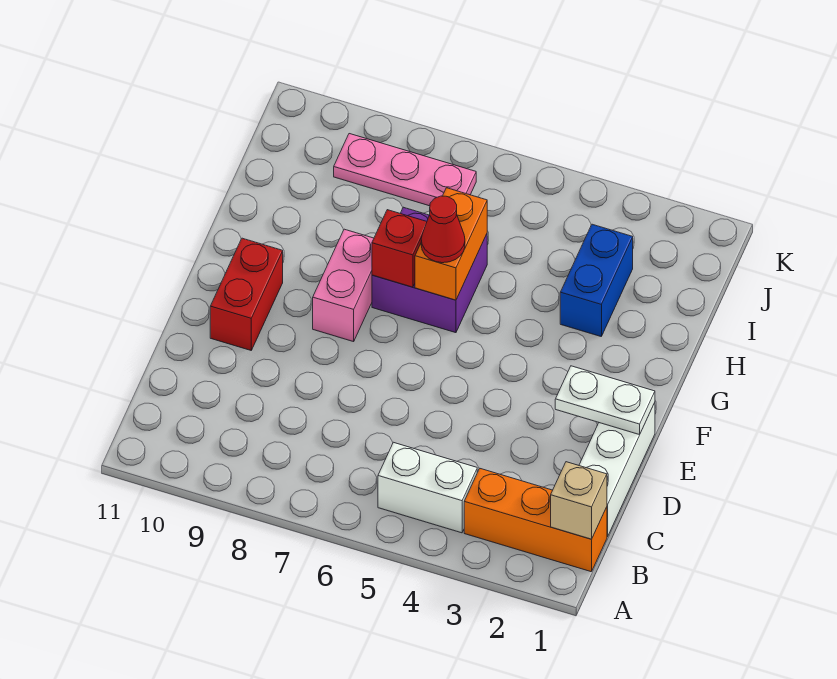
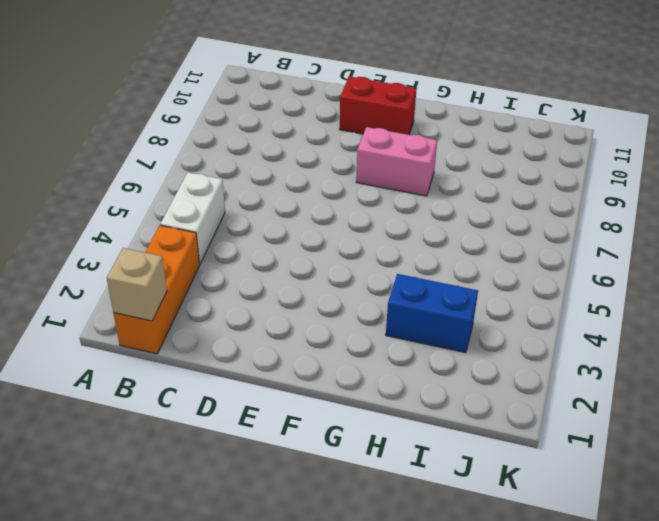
none -> white brick C1:E1 level 1
none -> purple brick G6:H7 level 1
none -> pink plate J7:J9 level 1

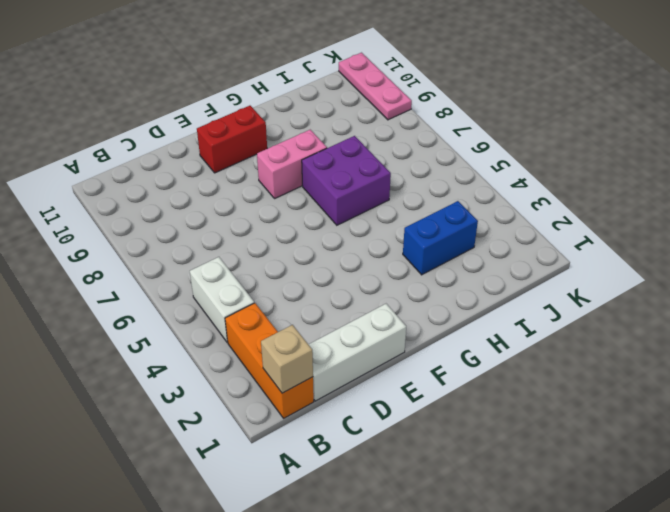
pink plate K9:K11 level 1 -> pink plate J7:J9 level 1
none -> white plate E1:E2 level 2
none -> orange brick G6:H6 level 2
none -> red brick G7 level 2

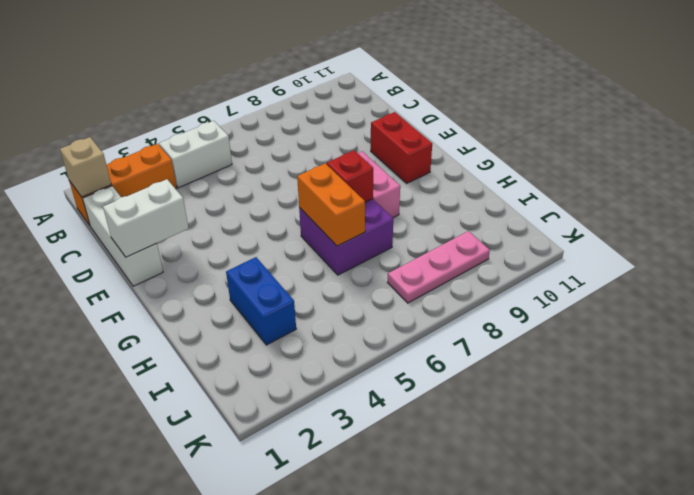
white brick E1:E2 level 2 -> white plate E1:E2 level 2
none -> red cone G6 level 3

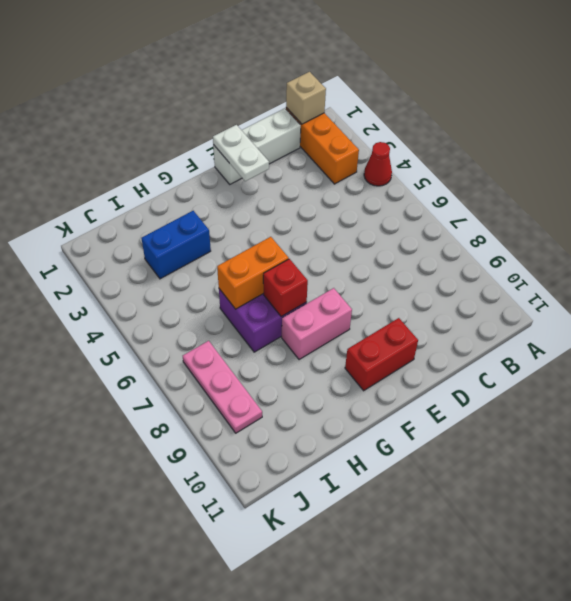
red cone A4 level 1 -> red cone G6 level 3
none -> white brick B4:B5 level 1

